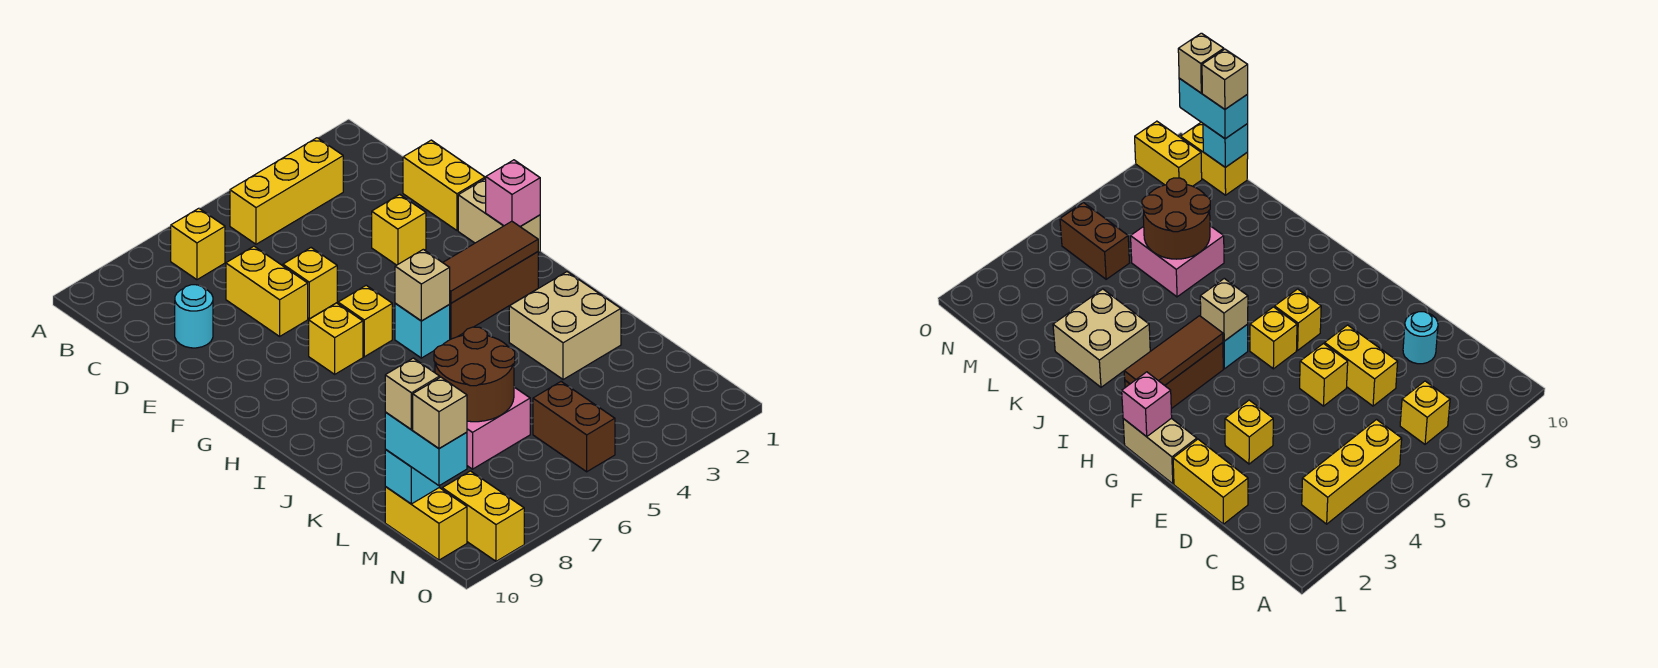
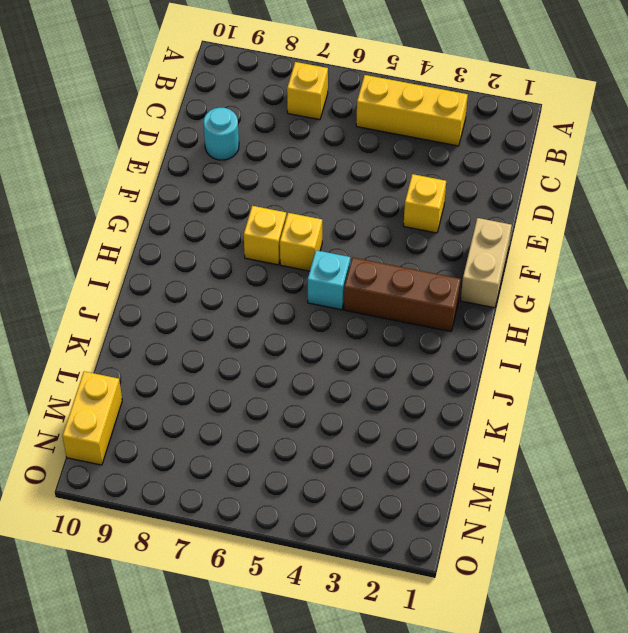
none -> yellow brick D1:E1 level 1
none -> yellow brick D7:E7 level 1
none -> yellow brick E6 level 1

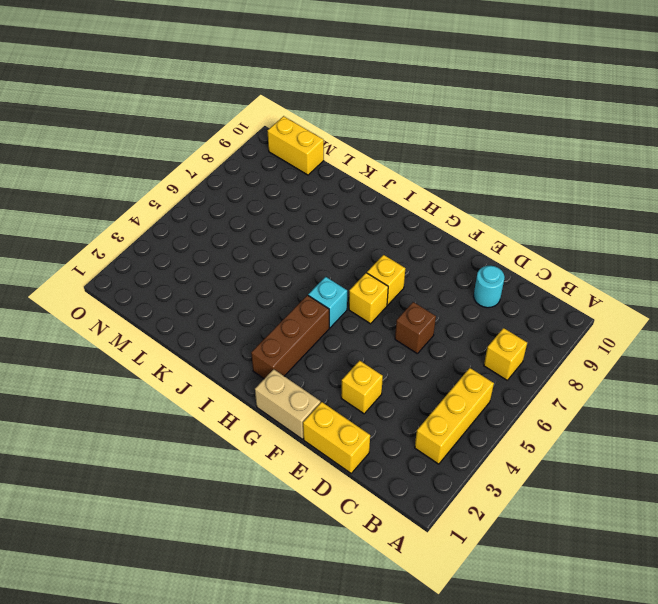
brown brick E6 level 1 -> yellow brick E6 level 1
none -> yellow brick D7:E7 level 1
none -> tan brick J2:K3 level 1
none -> pink brick K6:L7 level 1

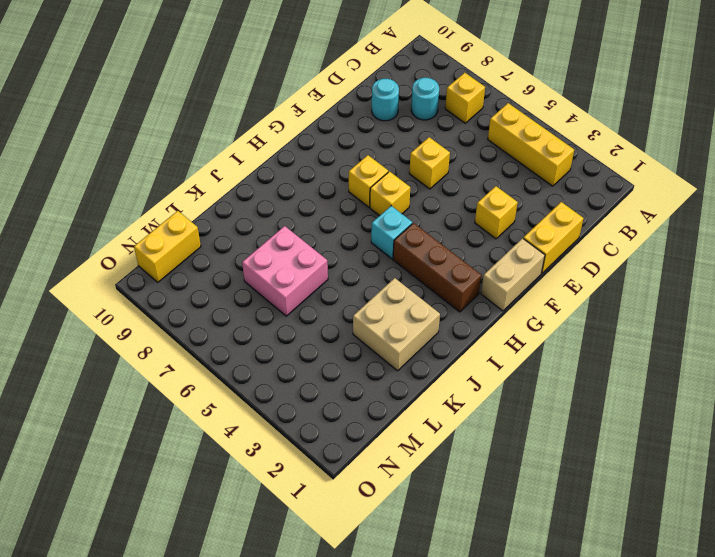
cyan round brick C8 level 1 -> none
none -> yellow brick D7:E7 level 1
none -> brown brick M5:N5 level 1
none -> yellow brick N9:O9 level 1

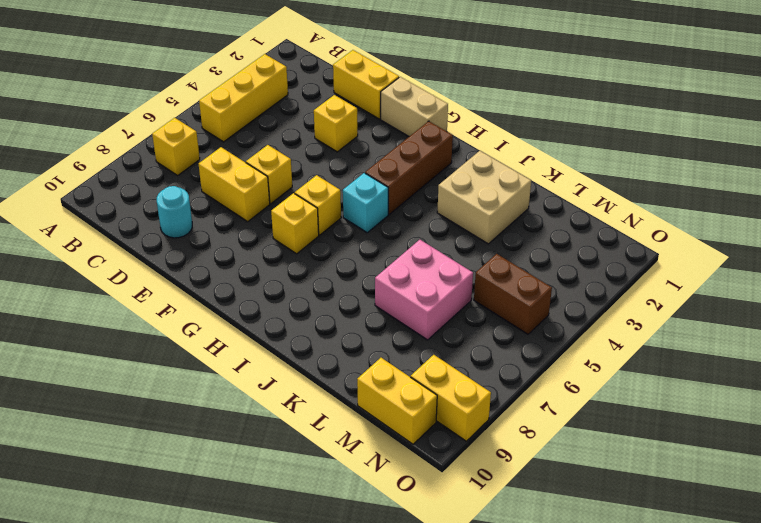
none -> pink brick G1 level 2
none -> brown tile H2:H4 level 2
none -> tan brick H5 level 2

